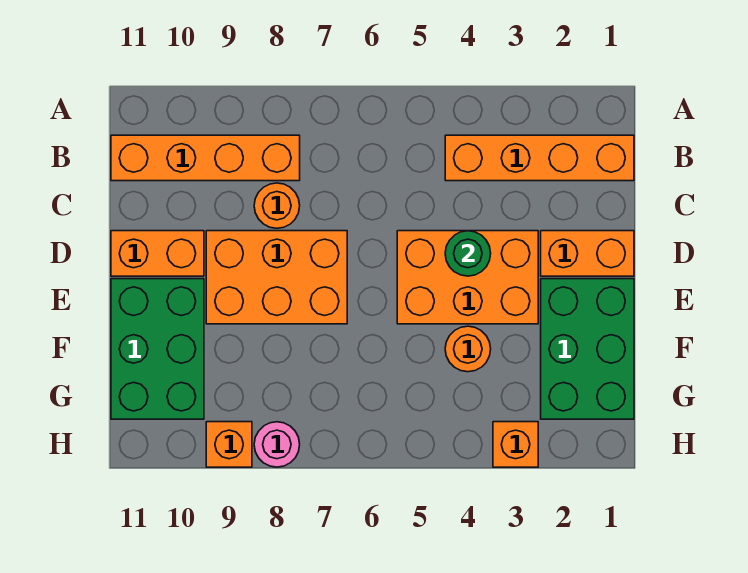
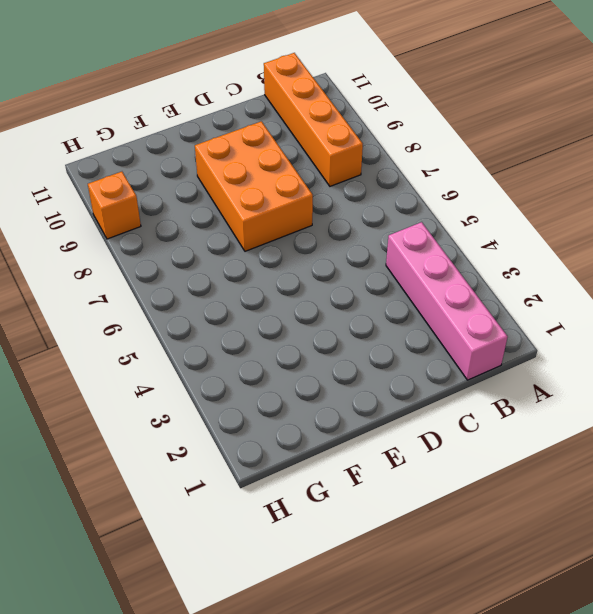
pink brick B1:B4 level 1 -> orange brick B1:B4 level 1
none -> orange round brick C8 level 1
none -> orange brick D1:D2 level 1
none -> orange brick D3:E5 level 1

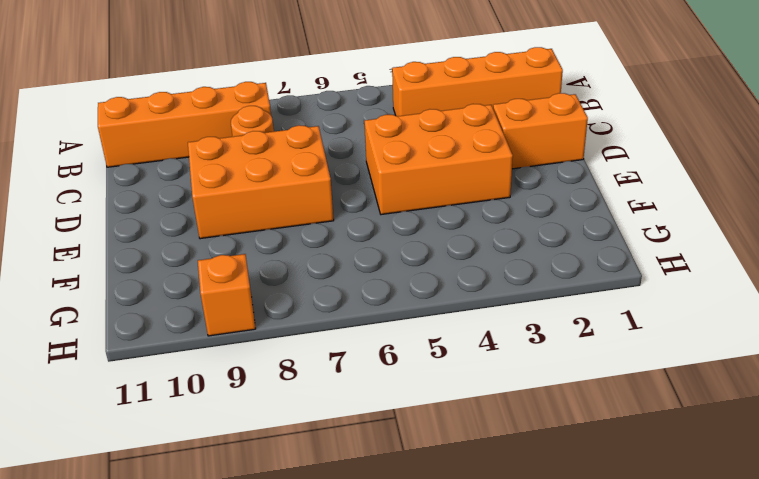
none -> orange brick D10:D11 level 1
none -> green brick E1:G2 level 1
none -> green brick E10:G11 level 1

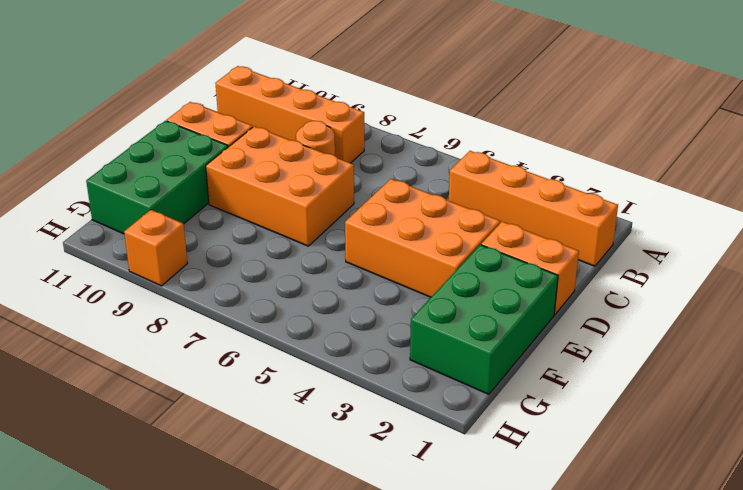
none -> orange round brick F4 level 1
none -> orange brick H3 level 1
none -> pink round brick H8 level 1

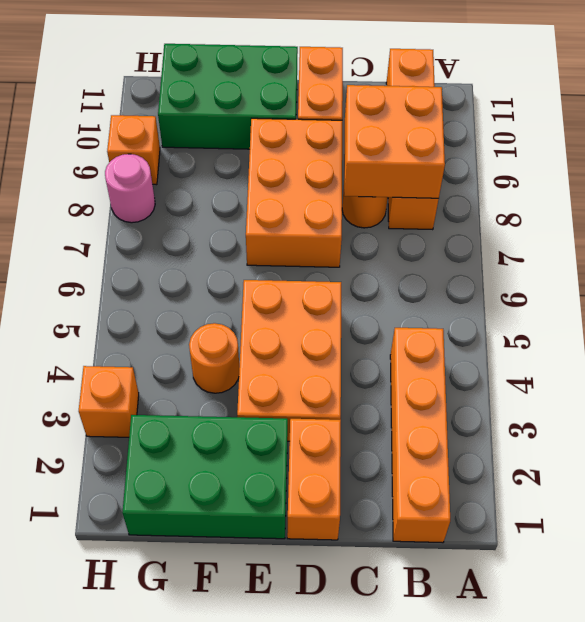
orange brick B8:C9 level 2 -> none
none -> green round brick D4 level 2

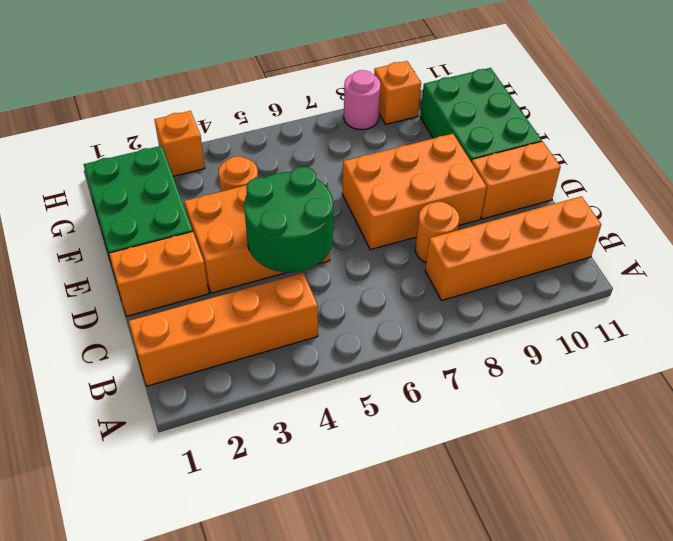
green round brick C4:D5 level 2 -> green round brick D4 level 2

